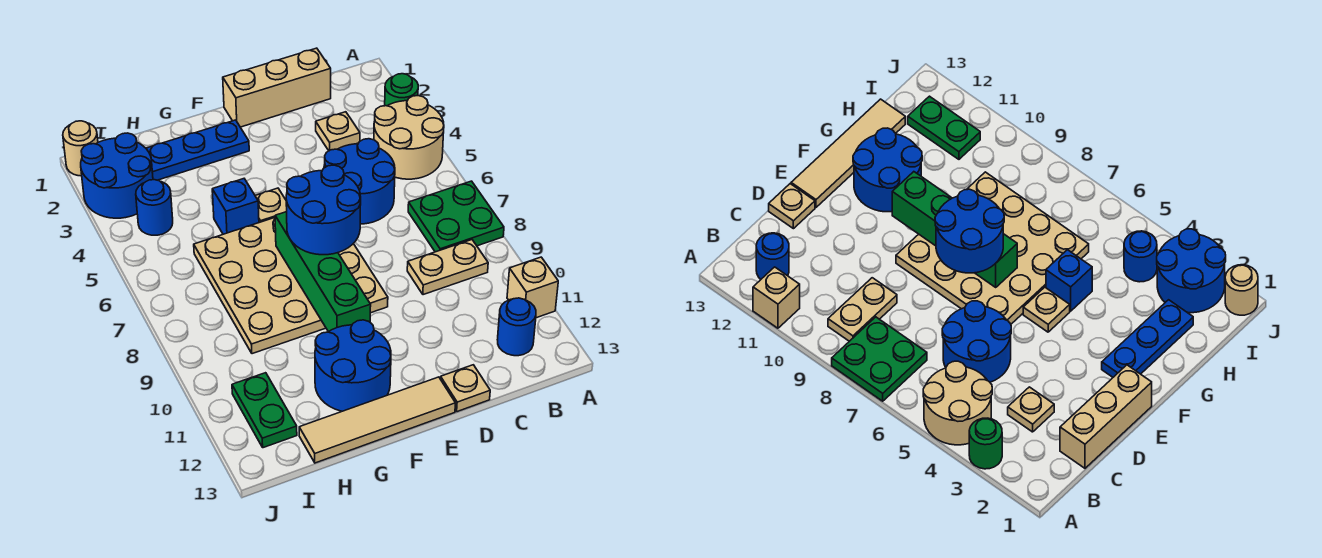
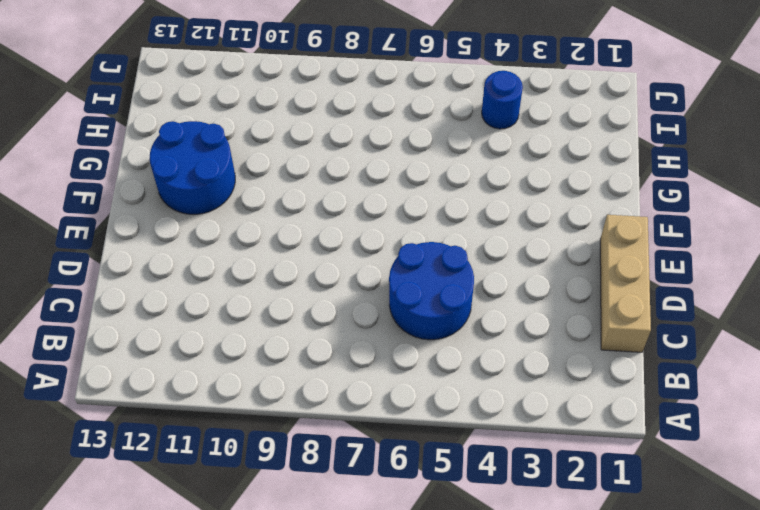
none -> green round brick A3 level 1
none -> tan round brick A4:B5 level 1
none -> green plate A7:B8 level 1

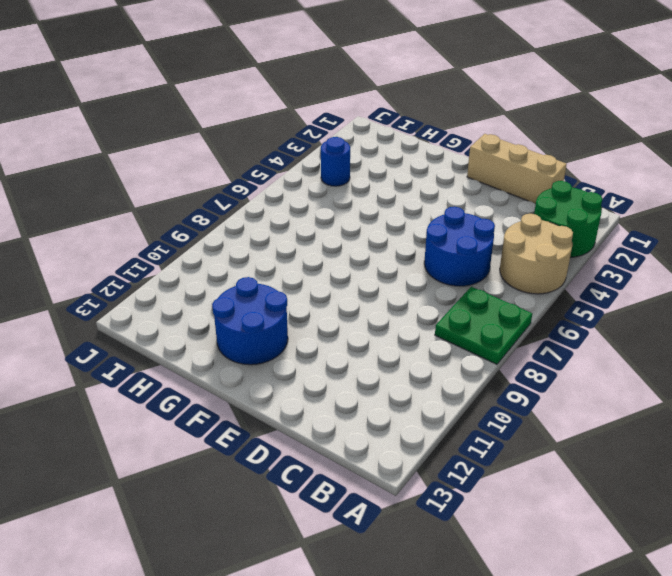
green round brick A2:B3 level 1 -> green round brick A3 level 1
none -> tan brick A11 level 1
none -> tan plate B9:C9 level 1
none -> blue round brick B12 level 1

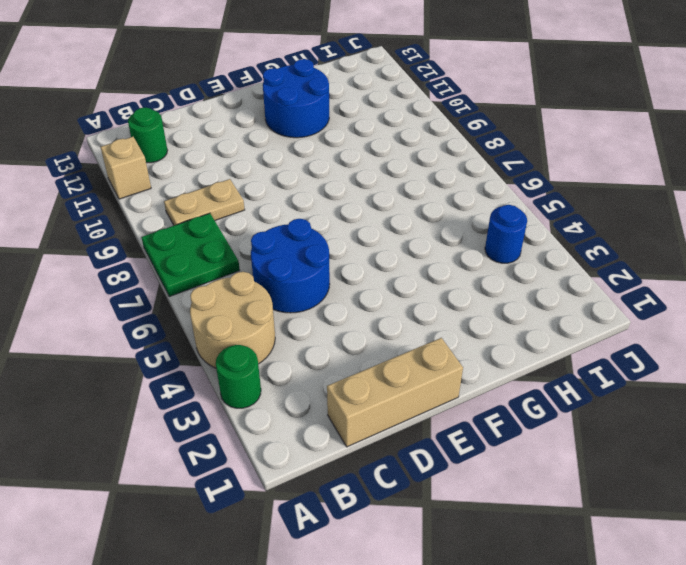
green round brick B12 level 1 -> blue round brick B12 level 1
none -> tan plate C3 level 1
none -> tan plate D13 level 1
none -> tan plate E6:H9 level 1

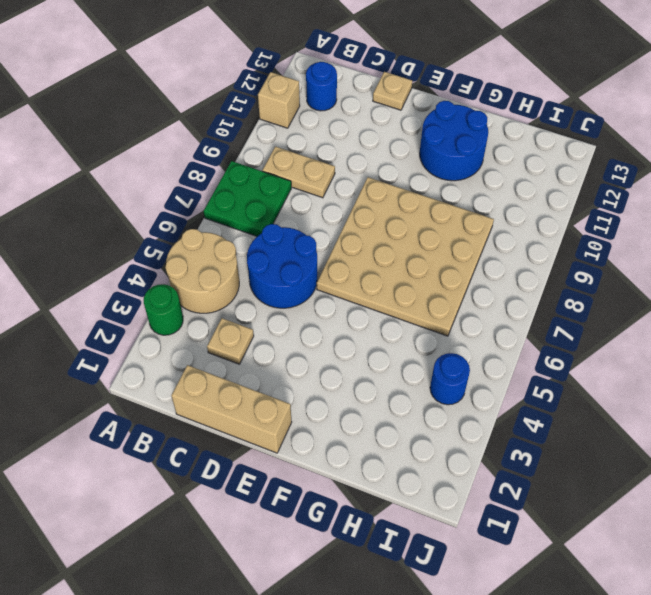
none -> tan tile E13:H13 level 1
none -> blue plate F2:H2 level 1
none -> tan plate F5 level 1

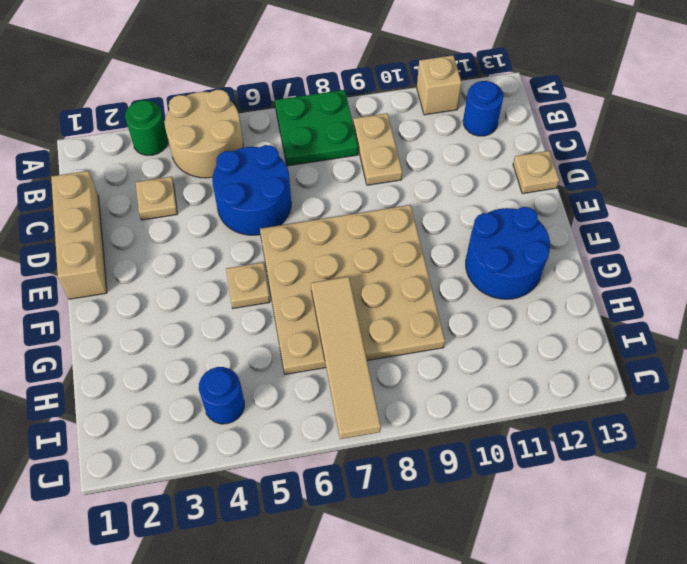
tan tile G7:J7 level 2 -> tan tile E13:H13 level 1
none -> blue plate F2:H2 level 1
none -> blue brick G5 level 1
none -> blue round brick I2:J3 level 1

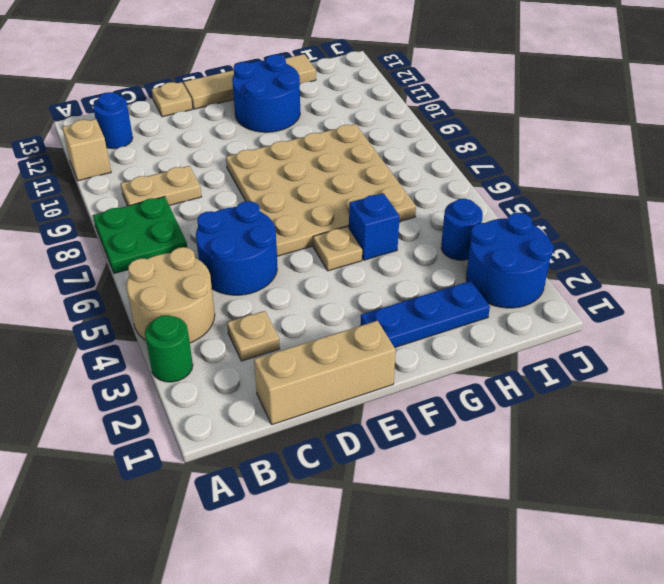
none -> green plate I11:I12 level 1
none -> tan round brick J1 level 1
none -> green brick F7:F10 level 2

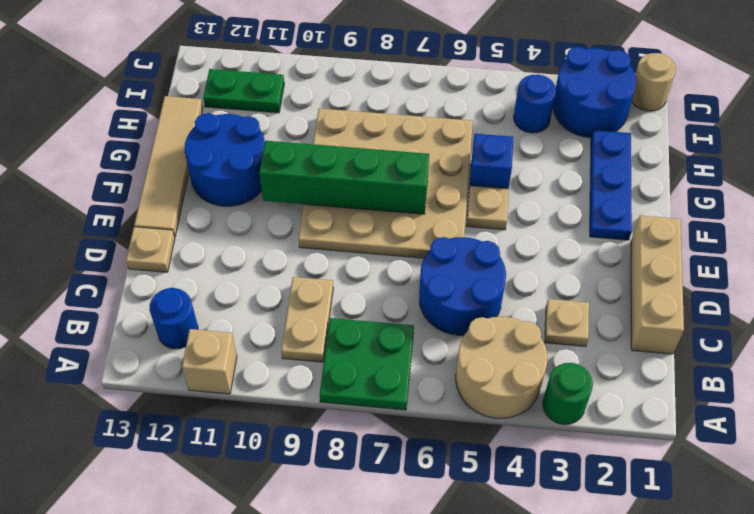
none -> blue round brick E7:F8 level 3

